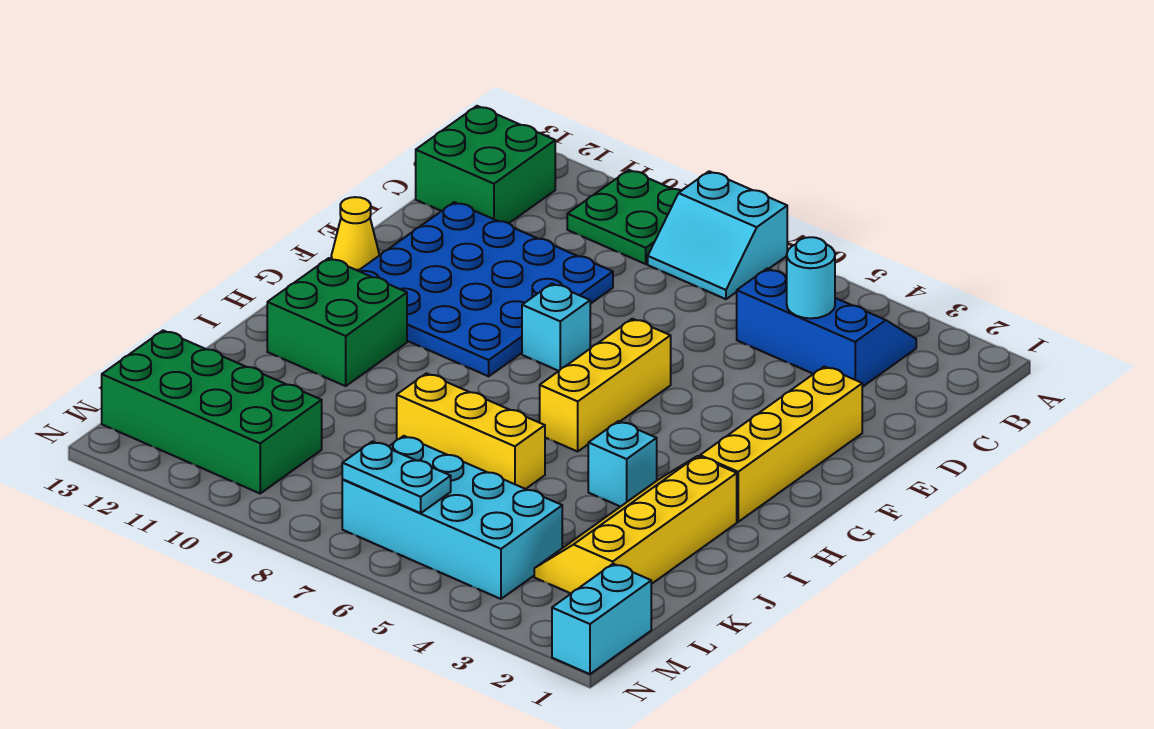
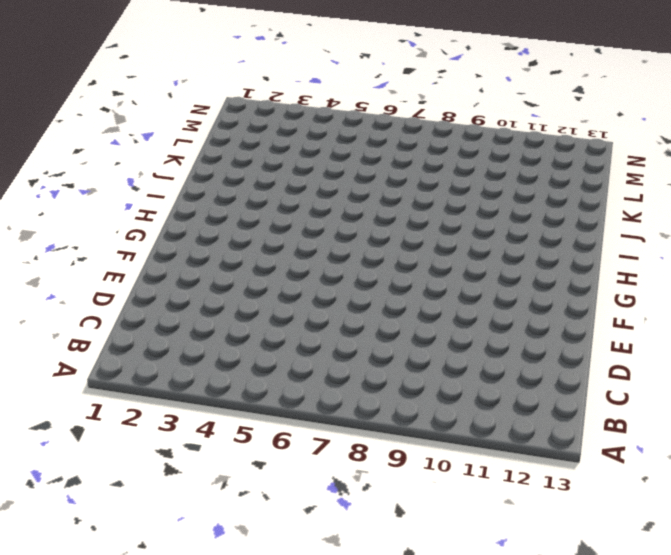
none -> cyan slope A7:B8 level 1 top A
none -> green plate A9:B10 level 1
none -> blue slope B3:C5 level 1 top C

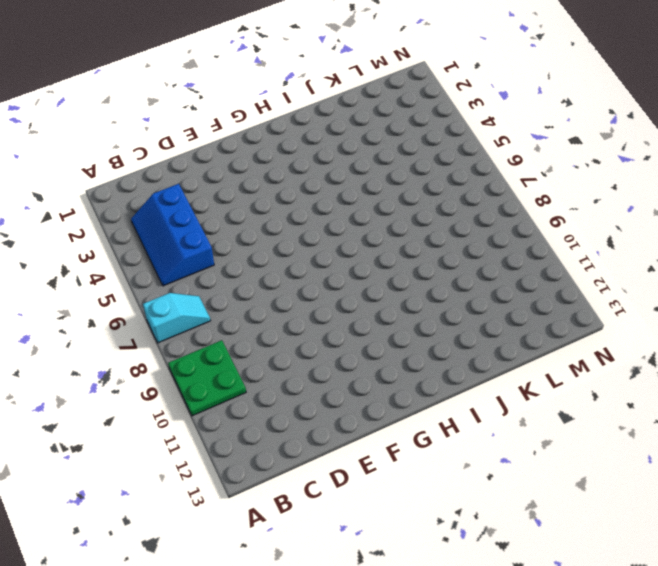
cyan slope A7:B7 level 1 top A -> cyan slope A7:B8 level 1 top A
none -> green brick B12:C13 level 1
none -> blue plate D9:G12 level 1
none -> yellow brick E2:H2 level 1

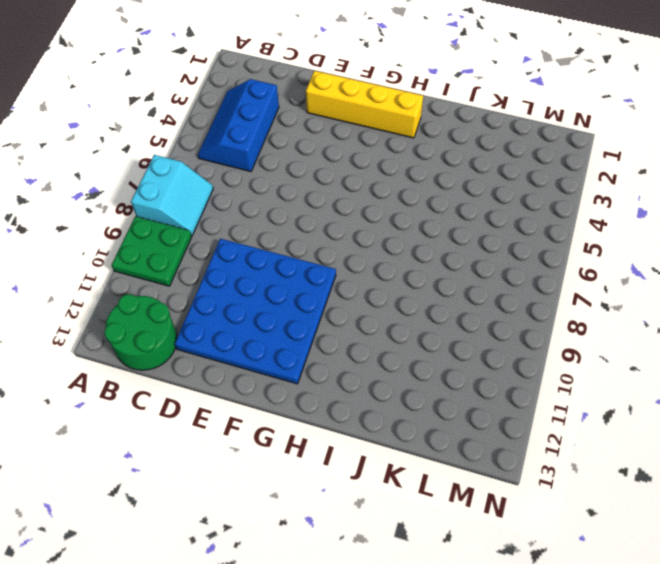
green round brick B12:C13 level 1 -> green brick B12:C13 level 1
none -> yellow brick F6:H6 level 1
none -> cyan brick F8 level 1
none -> yellow cone F13 level 1

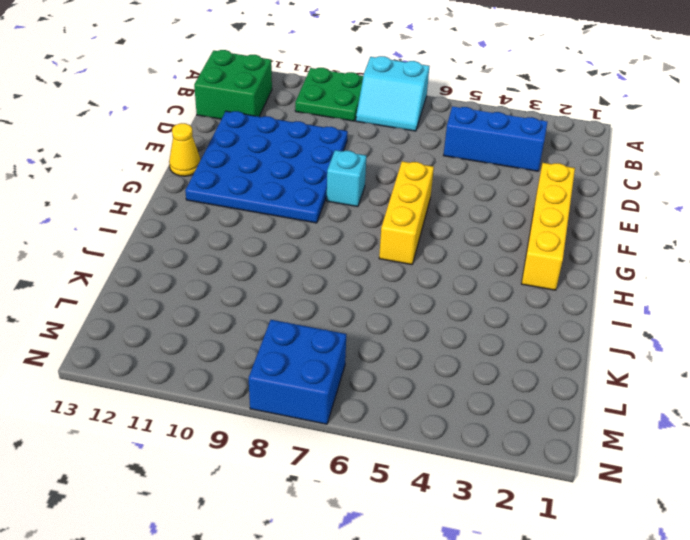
blue brick M7:N8 level 1 -> cyan brick L4:M7 level 1
none -> green brick H11:I12 level 1
none -> yellow slope I2:L3 level 1 top 2
none -> cyan brick I4 level 1

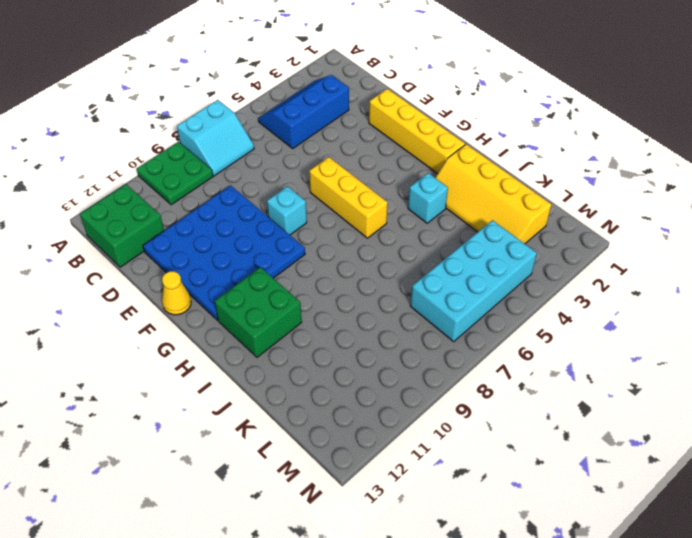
none -> yellow brick J6:J8 level 1
none -> green brick L10:M13 level 1
none -> cyan brick M1:N1 level 1

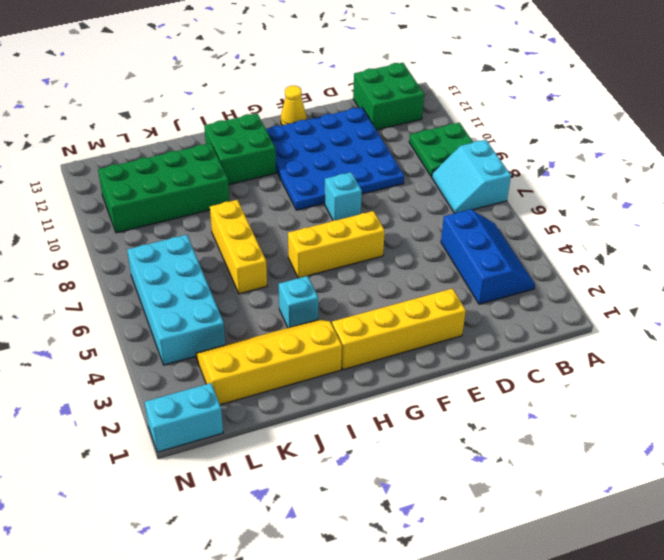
green brick J10:M11 level 1 -> green brick L10:M13 level 1
none -> cyan round brick C4 level 2
none -> cyan plate M6:M7 level 2

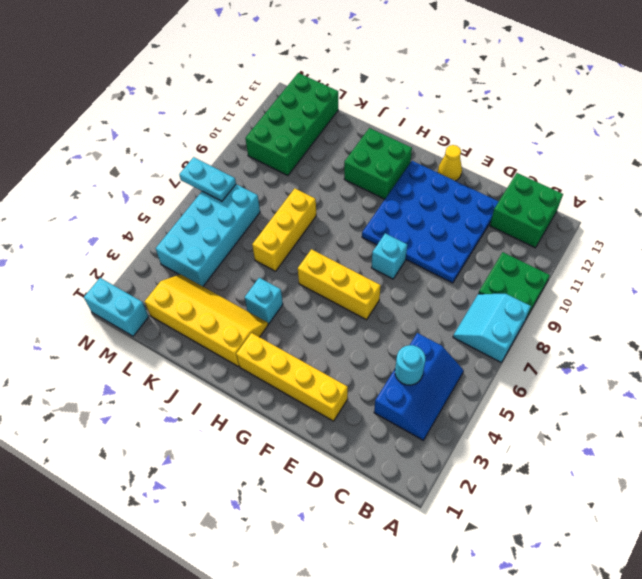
cyan plate M7:N7 level 2 -> cyan plate M6:M7 level 2

